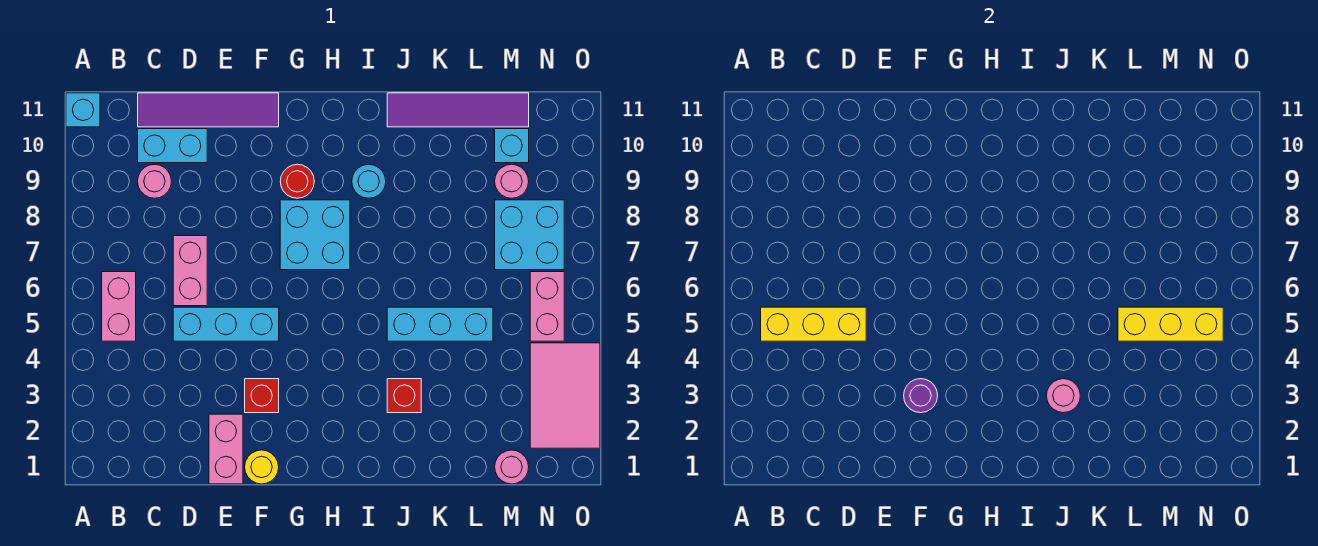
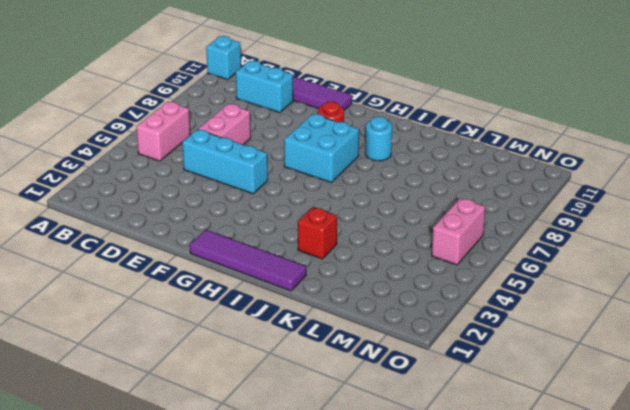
purple tile G1:J1 level 1 -> purple tile J11:M11 level 1
none -> pink round brick C9 level 1
none -> pink brick E1:E2 level 1
none -> yellow round brick F1 level 1

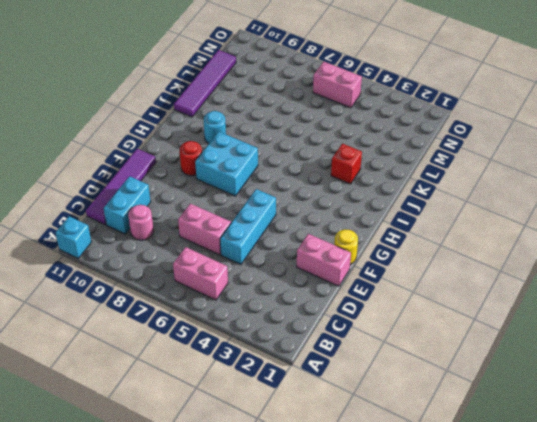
none -> red brick F3 level 1
none -> cyan brick J5:L5 level 1
none -> pink round brick M1 level 1

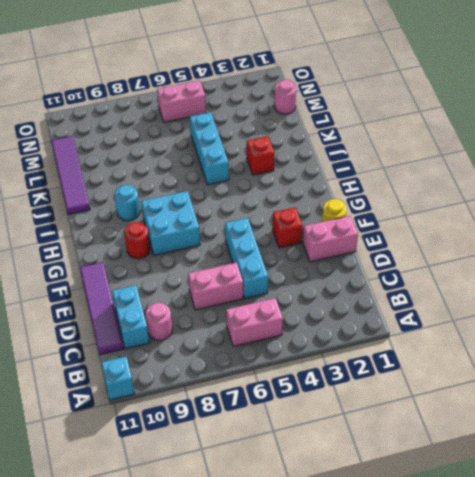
none -> cyan brick M7:N8 level 1
none -> pink round brick M9 level 1
none -> cyan brick M10 level 1

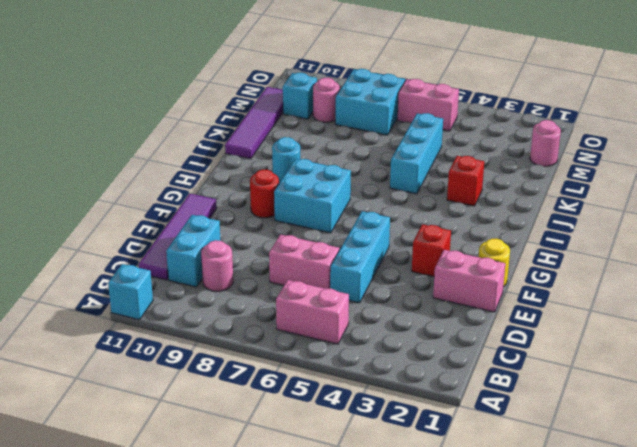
none -> pink tile N2:O4 level 1
none -> yellow brick B5:D5 level 2
none -> purple round brick F3 level 2

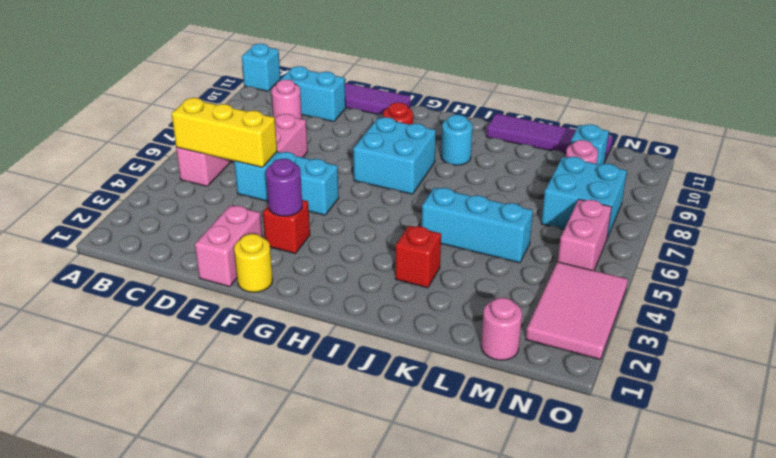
none -> pink round brick J3 level 2
none -> yellow brick L5:N5 level 2

